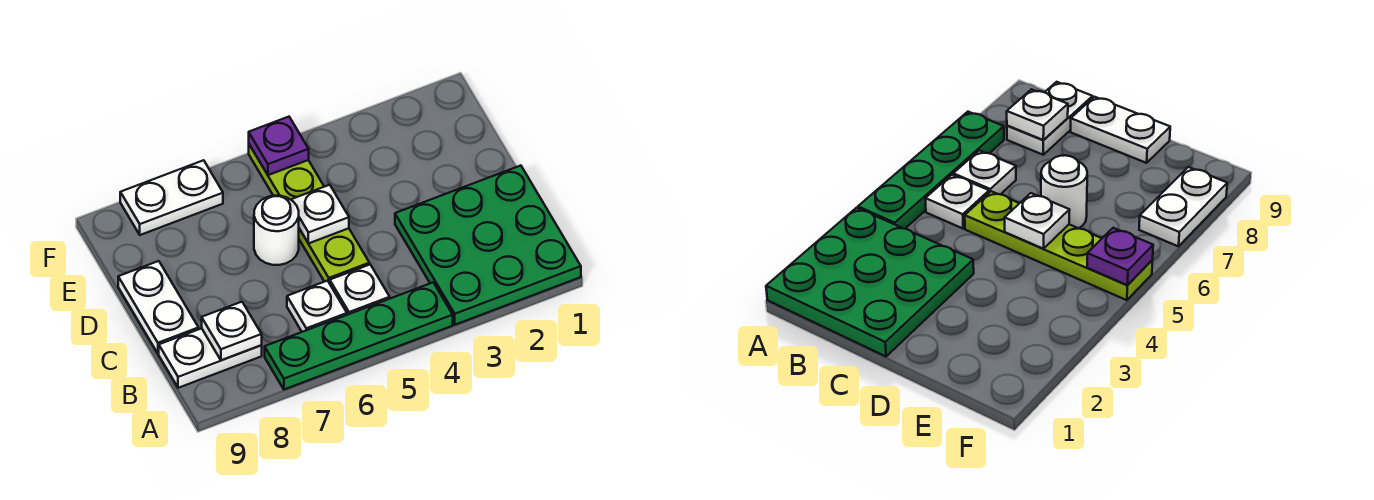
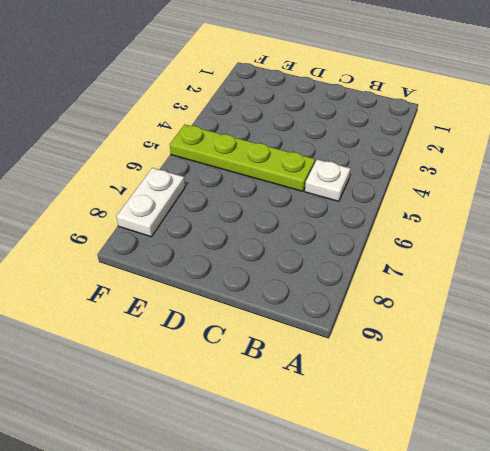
none -> green plate A1:C3 level 1
none -> green plate A4:A7 level 1
none -> white plate B6 level 1

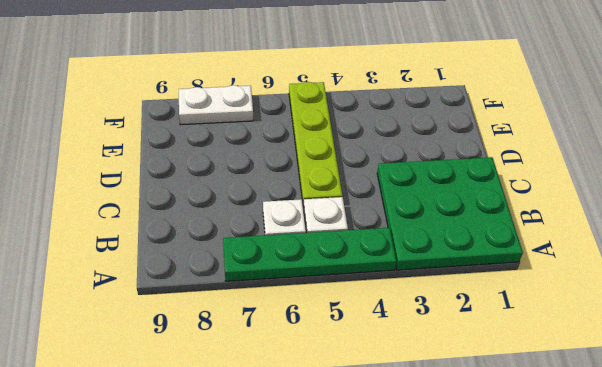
none -> white plate B8:B9 level 1
none -> white plate C9:D9 level 1
none -> white round brick D6 level 1

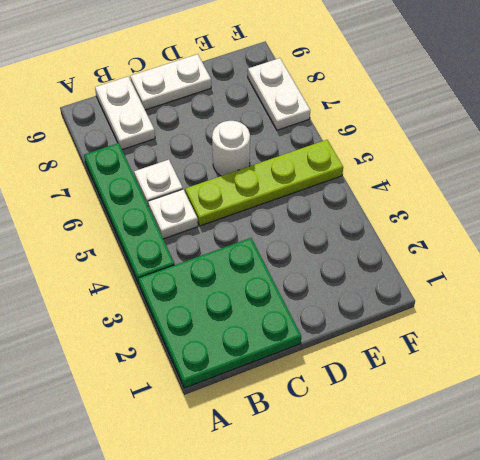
none -> white plate B8 level 2
none -> white plate D5 level 2
none -> purple plate F5 level 2

